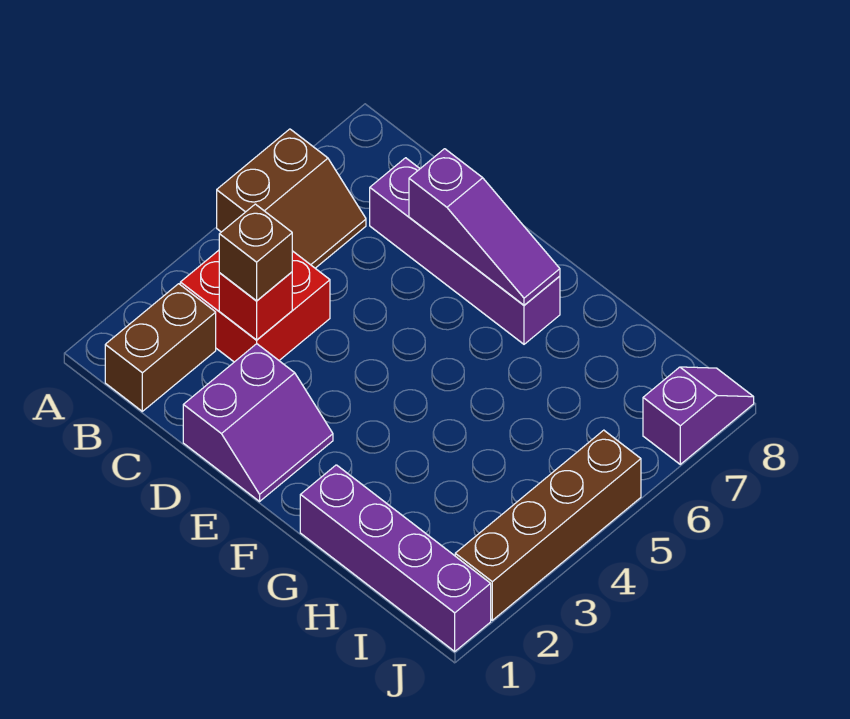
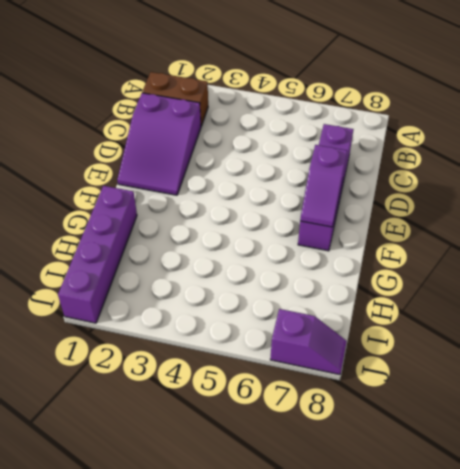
purple slope C1:E2 level 1 top C -> purple slope D1:E2 level 1 top D
purple slope E7:F7 level 2 top E -> purple slope D7:F7 level 2 top D
none -> brown slope A5:B6 level 1 top A
none -> red brick B3:C4 level 1

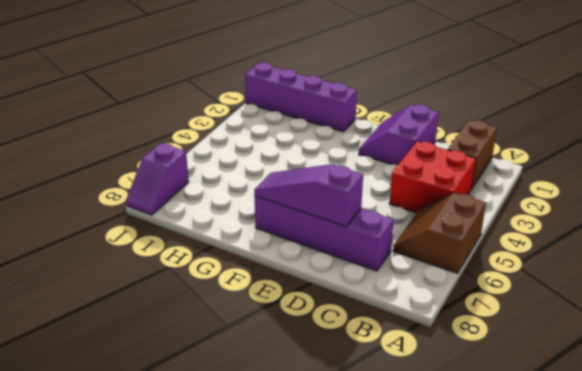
none -> brown brick J2:J5 level 1
none -> red brick C3 level 2

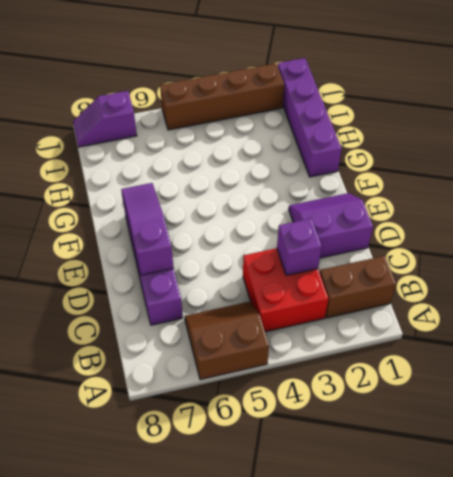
purple brick C3 level 2 -> red brick C3 level 2
none -> brown brick C3 level 3

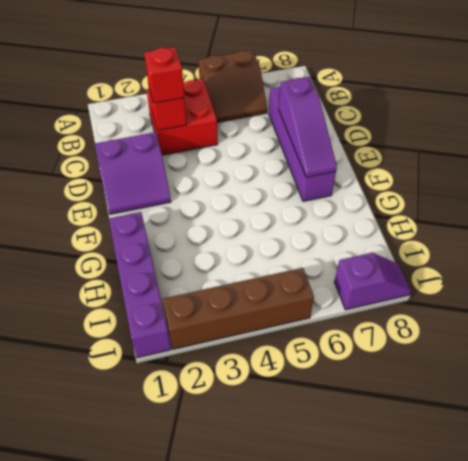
red brick C3 level 3 -> brown brick C3 level 3
none -> brown brick B1:B2 level 1

